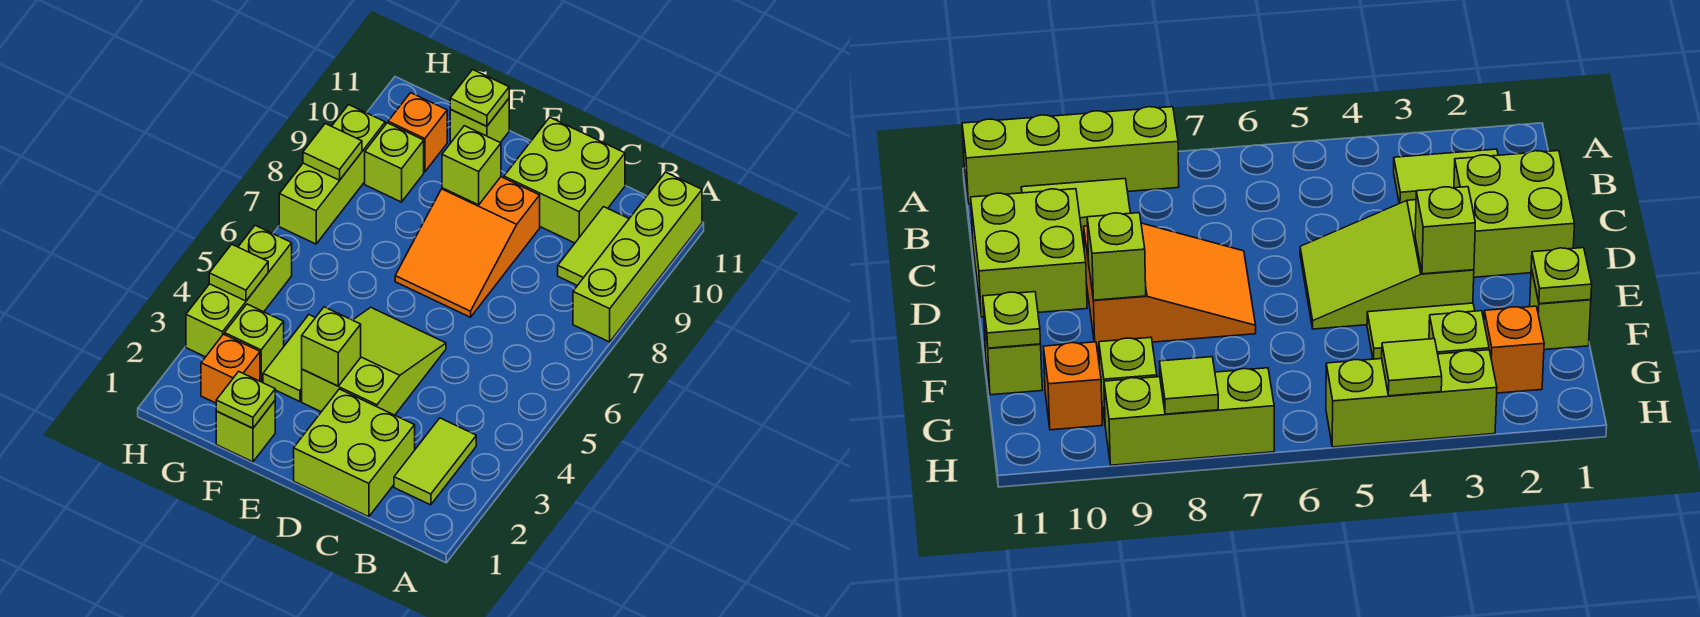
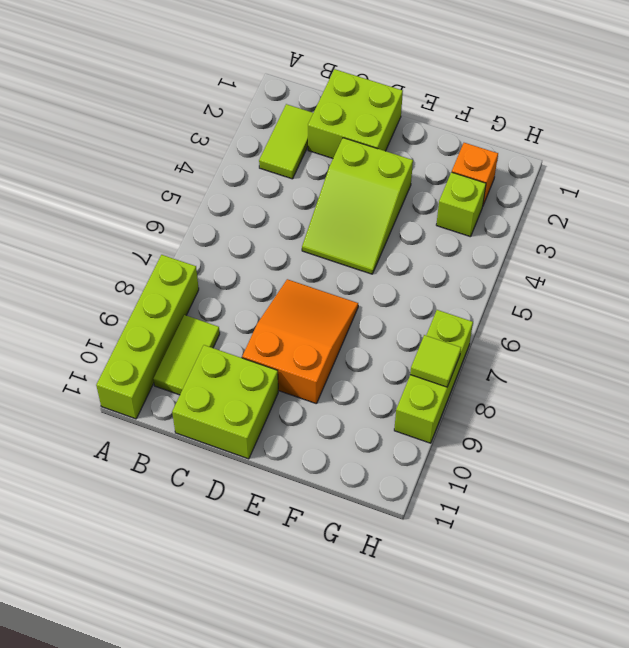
none -> lime brick F1 level 1
none -> lime tile F3:F4 level 1
none -> lime brick F11 level 1

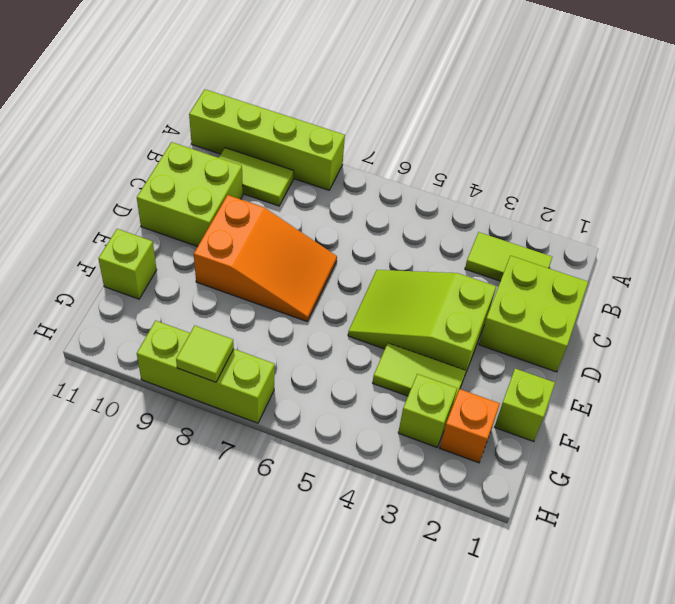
none -> lime brick G9 level 1
none -> orange brick G10 level 1
none -> lime brick H3:H5 level 1

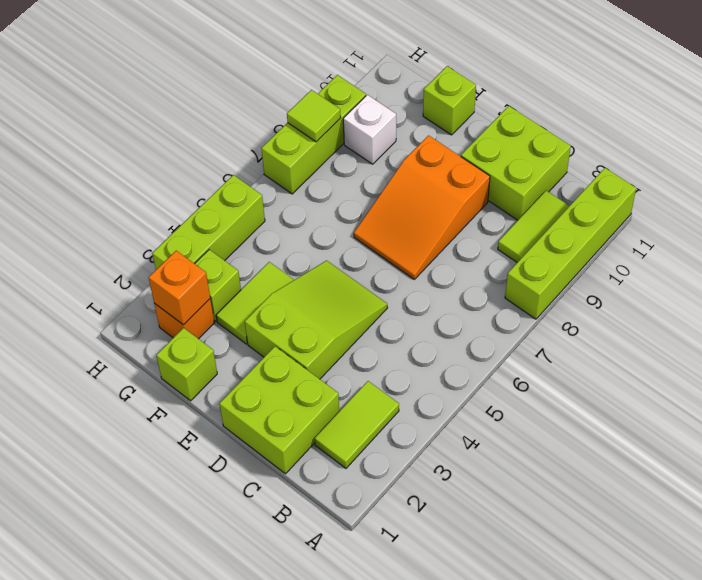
orange brick G2 level 2 -> orange brick G10 level 1
white brick G9 level 1 -> lime brick G9 level 1
none -> lime brick E3 level 2
none -> lime brick E9 level 2
none -> lime plate F1 level 2

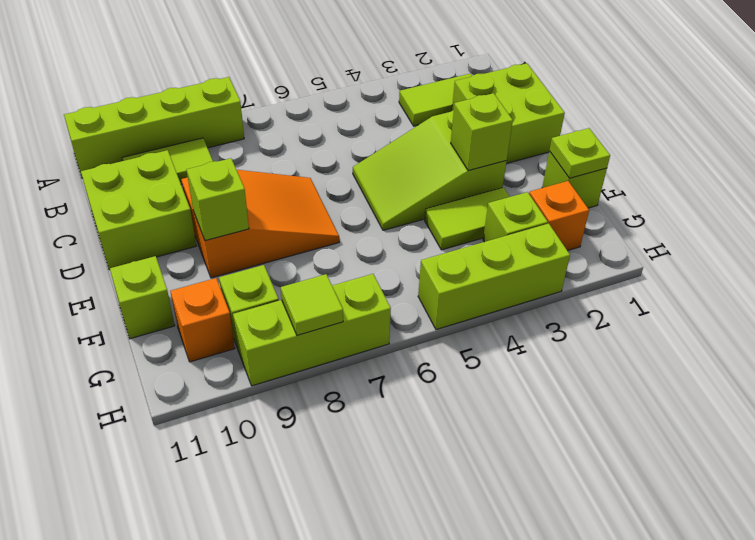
none -> lime plate F11 level 2
none -> lime tile H4 level 2

